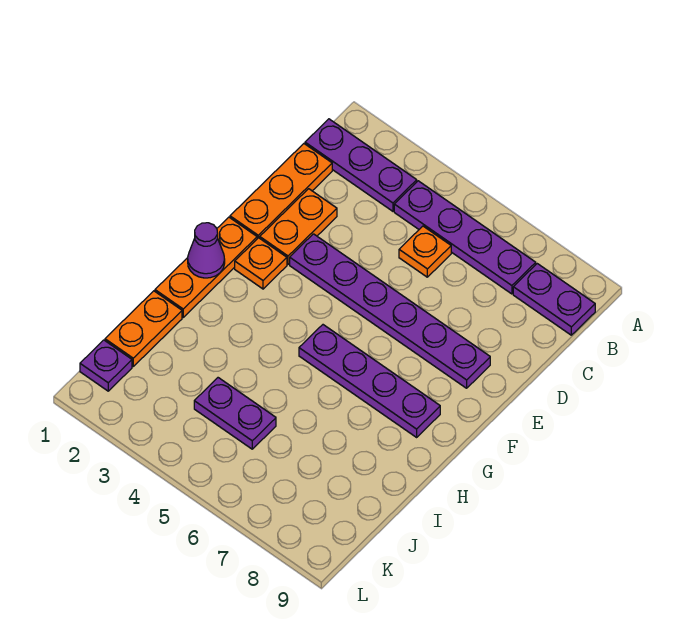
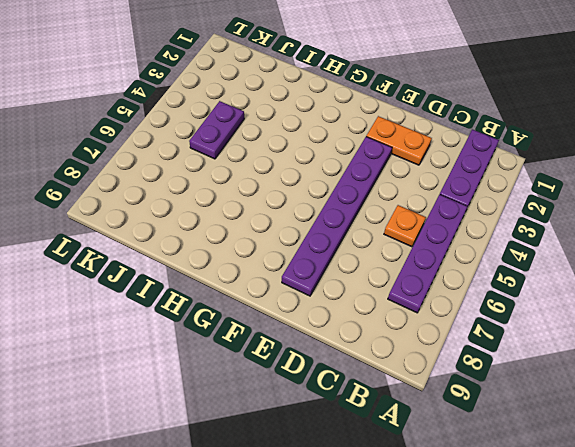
none -> purple plate B8:B9 level 1
none -> orange plate C1:E1 level 1
none -> orange plate F1:H1 level 1

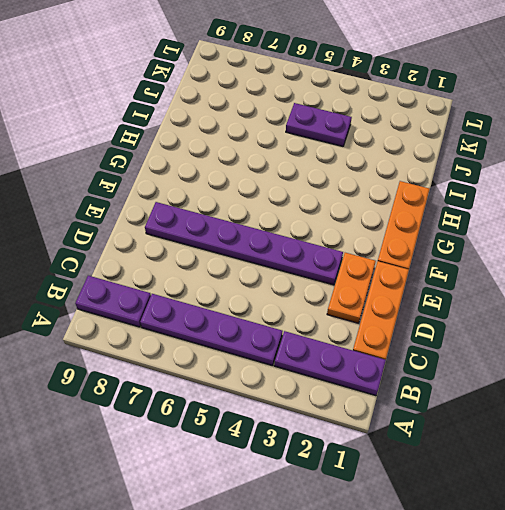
none -> orange plate C5 level 1
none -> orange plate F2 level 1
none -> purple plate G5:G8 level 1

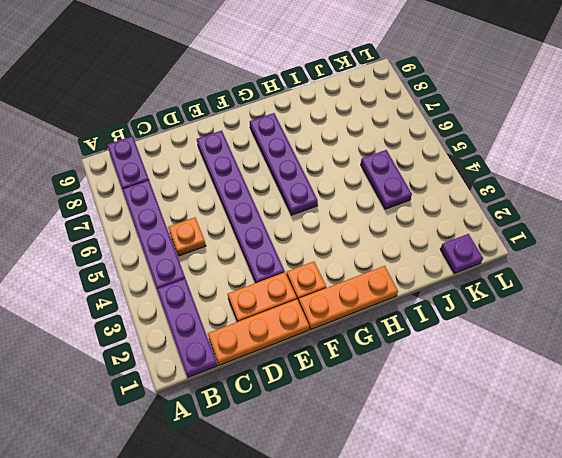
none -> orange plate I1:J1 level 1
none -> purple cone G1 level 2

